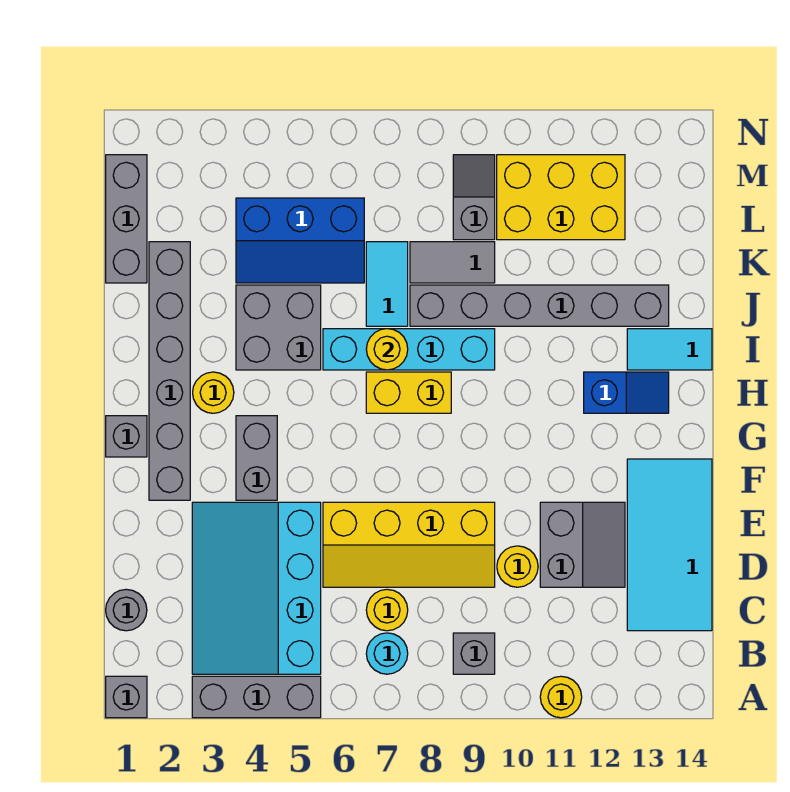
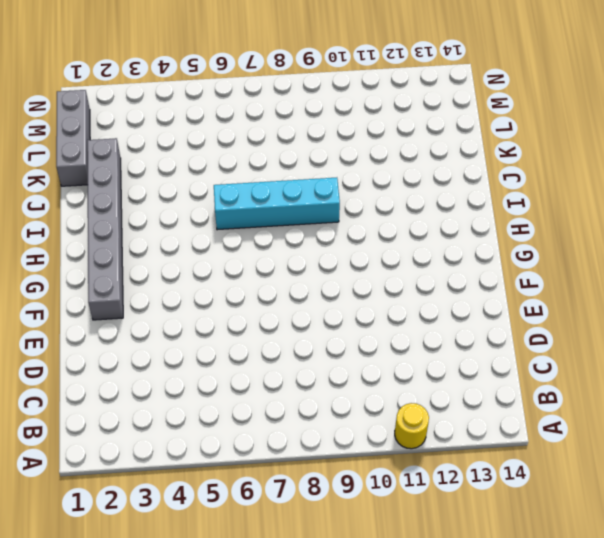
none -> grey brick A1 level 1
none -> grey brick A3:A5 level 1
none -> cyan slope B3:E5 level 1 top 5

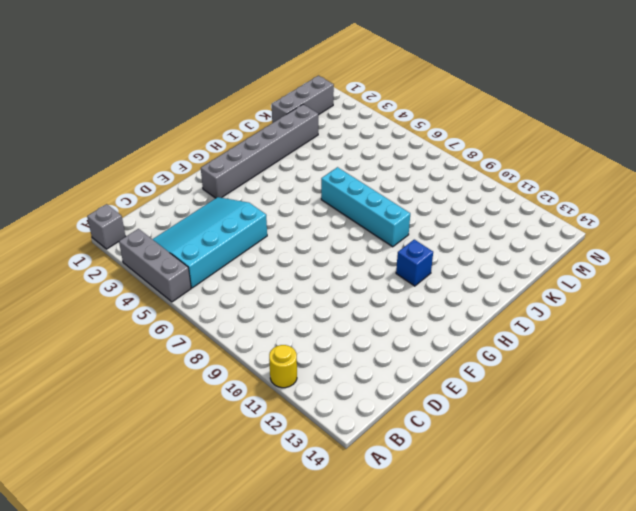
blue brick H11 level 1 -> none
none -> cyan round brick B7 level 1
none -> grey brick B9 level 1
none -> grey round brick C1 level 1

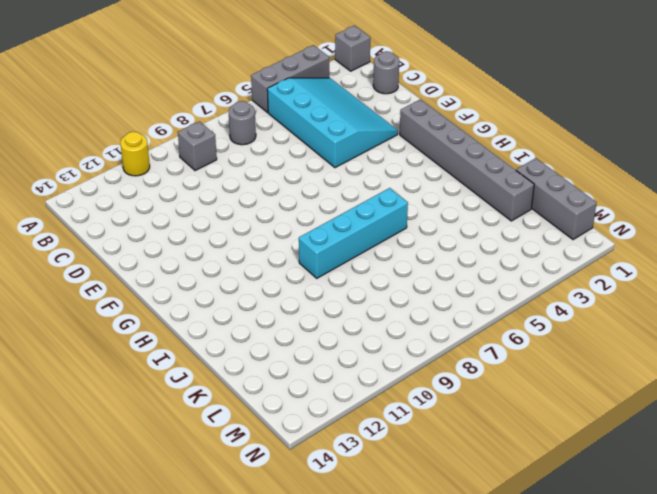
grey round brick B7 level 1 -> cyan round brick B7 level 1
none -> yellow round brick C7 level 1
none -> cyan tile C13:F14 level 1
none -> yellow slope D6:E9 level 1 top E

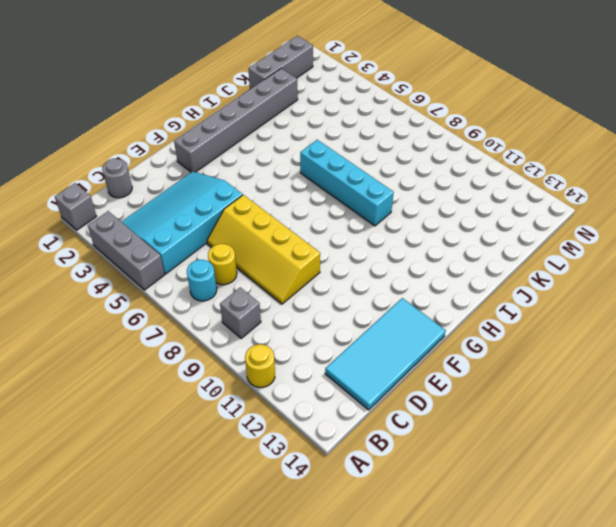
none -> yellow round brick D10 level 1
none -> grey slope D11:E12 level 1 top 11
none -> grey brick F4:G4 level 1

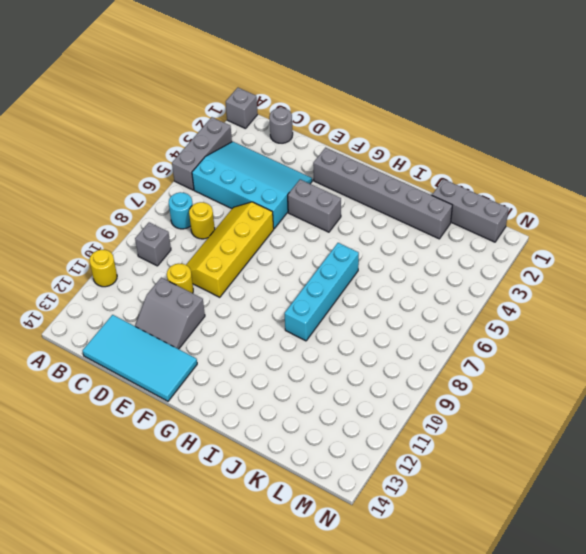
none -> grey brick G1 level 1
none -> yellow round brick H3 level 1
none -> yellow brick H7:H8 level 1

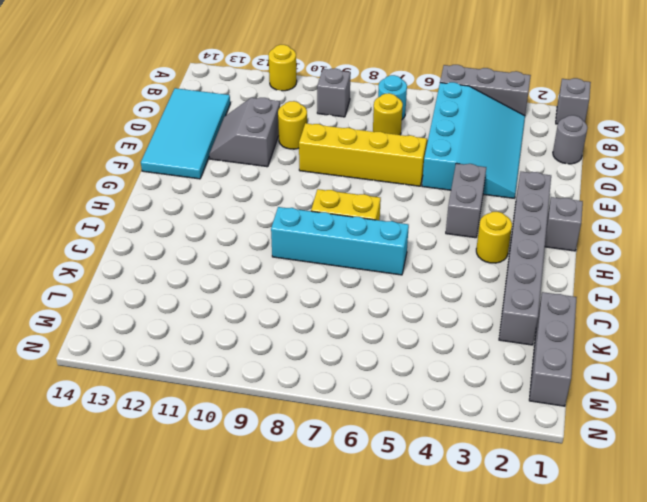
none -> blue slope H12:H13 level 1 top 12
none -> grey brick I4:J5 level 1
none -> cyan tile I13:I14 level 1

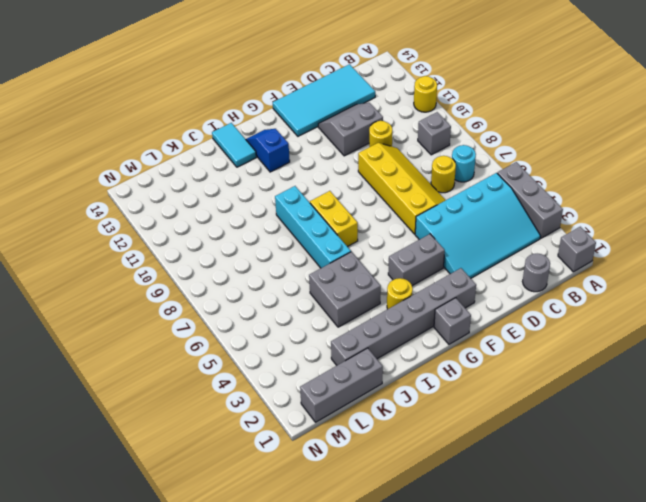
none -> cyan tile J7:K7 level 1
none -> grey brick J8:J13 level 1
none -> blue slope K4:L6 level 1 top L

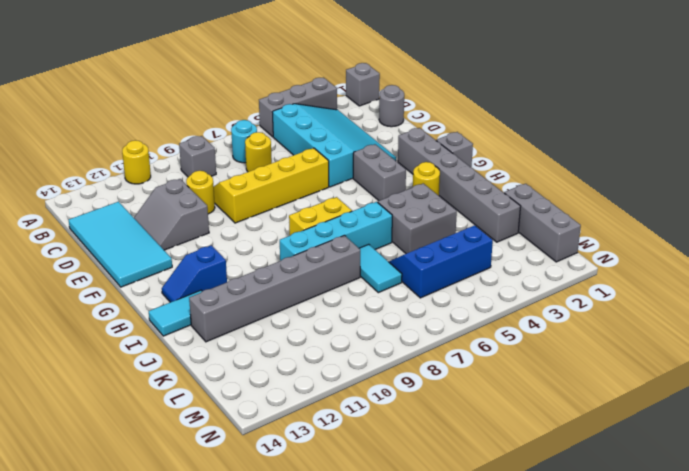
none -> grey tile K8:K9 level 1
none -> grey slope L9:M9 level 1 top L
none -> yellow brick L10:M12 level 1

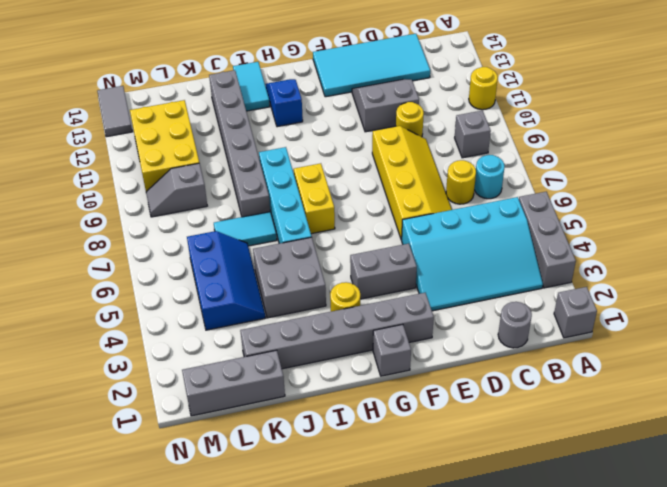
grey tile N13:N14 level 1 -> grey tile K8:K9 level 1
none -> yellow round brick I7 level 2

